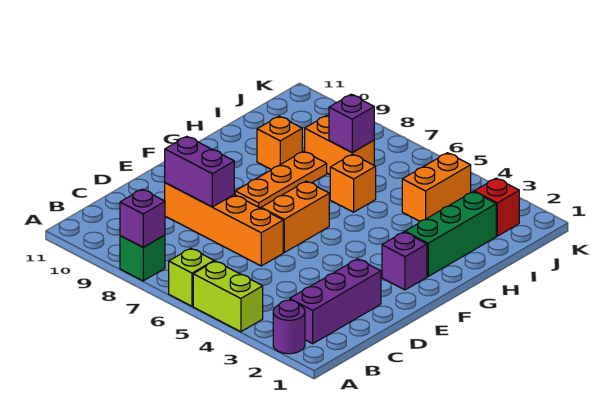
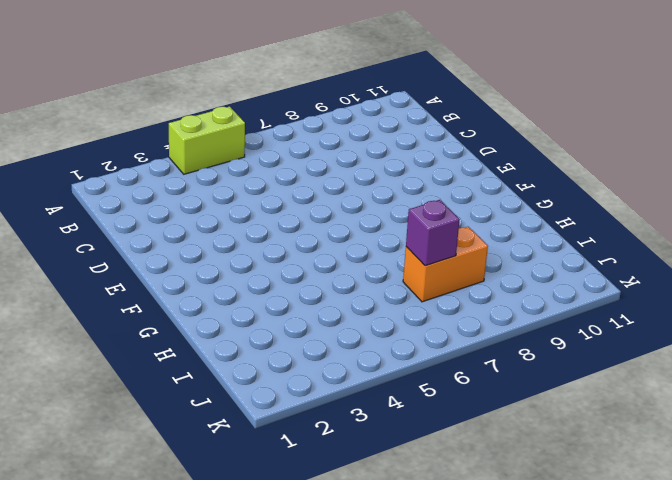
none -> purple round brick A2 level 1
none -> lime brick A6 level 1
none -> green brick A8 level 1

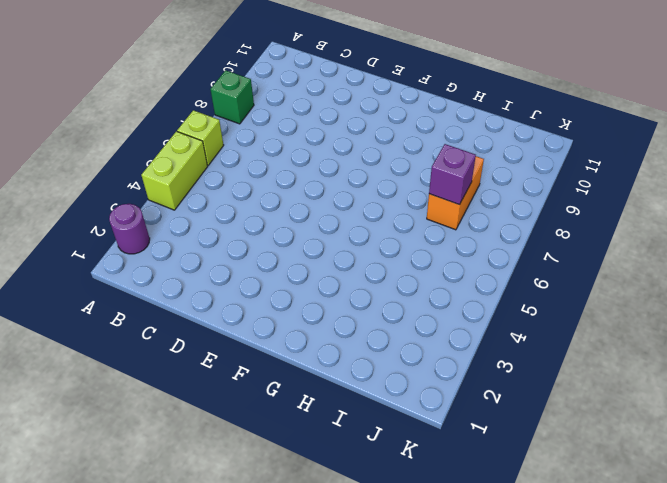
none -> purple brick B2:D2 level 1
none -> orange brick D6:D9 level 1
none -> orange brick E6:F6 level 1

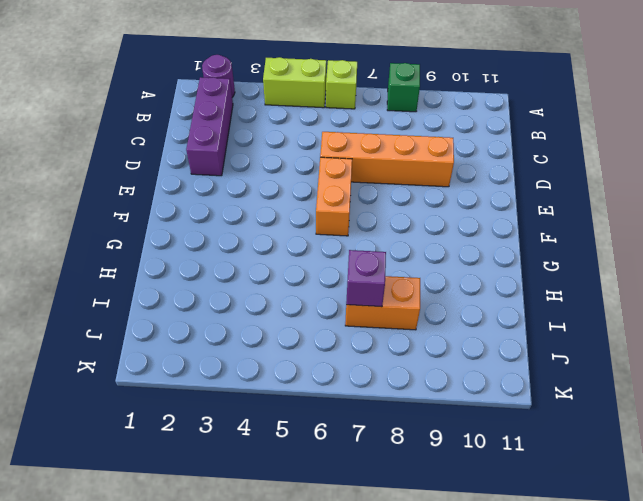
none -> purple brick F2 level 1
none -> orange plate F8:H8 level 1
none -> green brick G2:I2 level 1

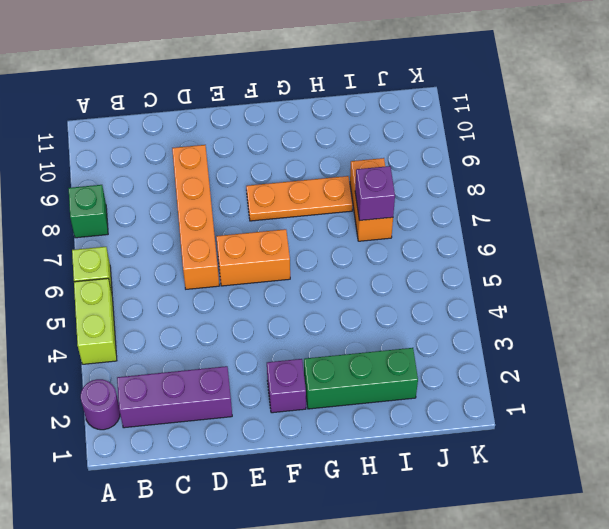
none -> orange brick H6 level 1
none -> orange brick H9 level 1
none -> orange brick I4:J4 level 1

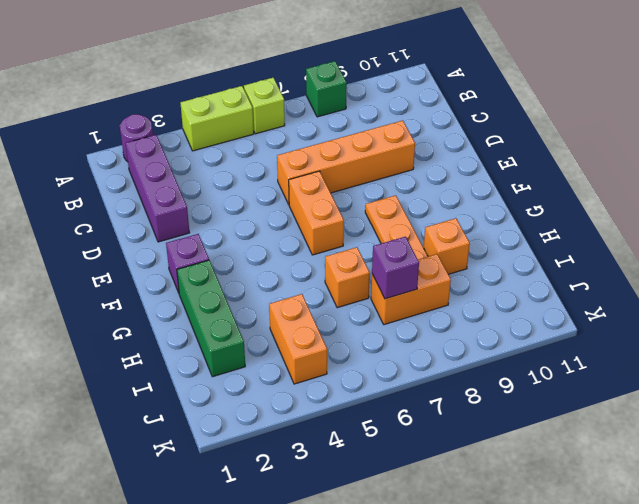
none -> red brick J2 level 1
none -> purple brick A8 level 2
none -> purple brick D8:D9 level 2

